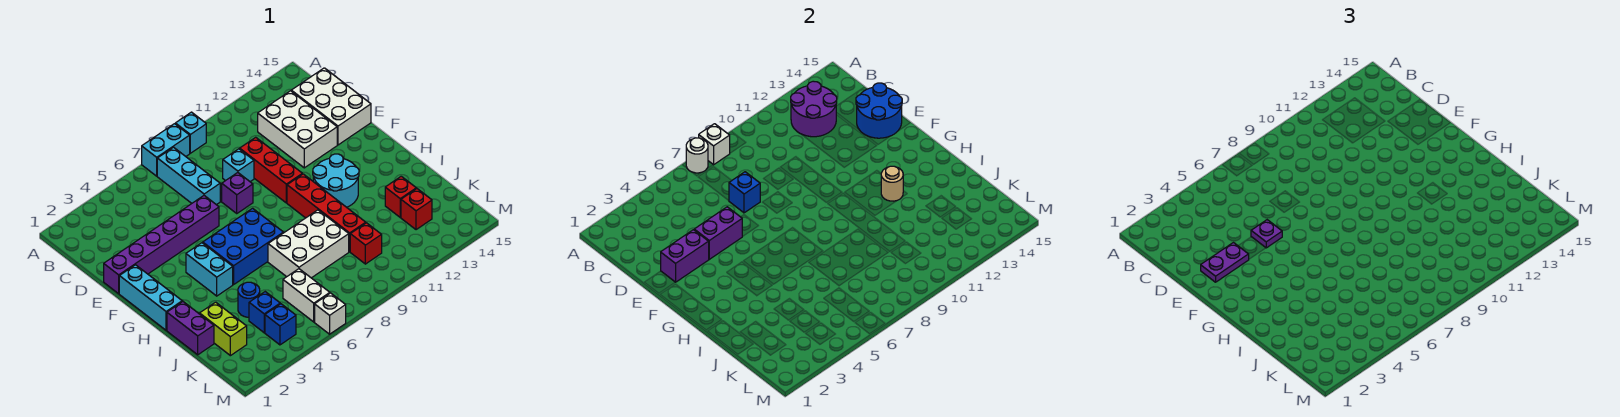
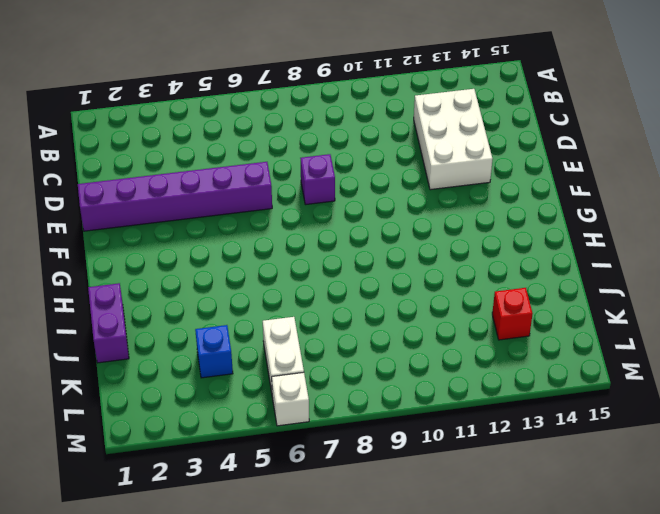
none -> cyan brick A7:A8 level 1
none -> cyan brick A9 level 1
none -> cyan brick B7:D7 level 1
none -> white brick C14:E15 level 1

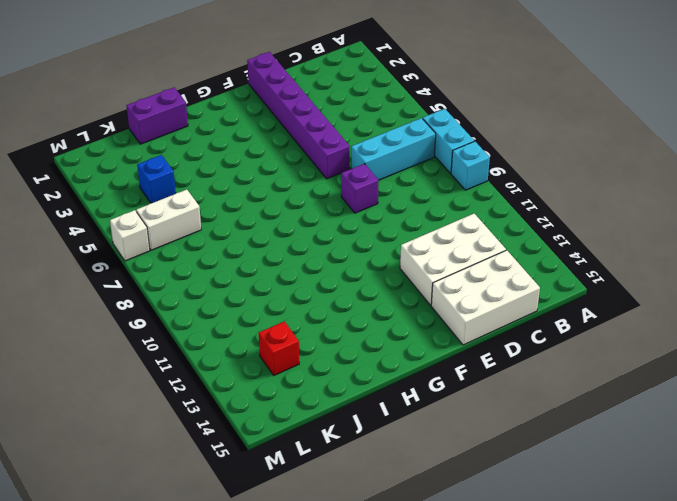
none -> cyan brick D9 level 1
none -> red brick D10:F10 level 1
none -> cyan brick F1:H1 level 1
none -> cyan brick G4:H4 level 1

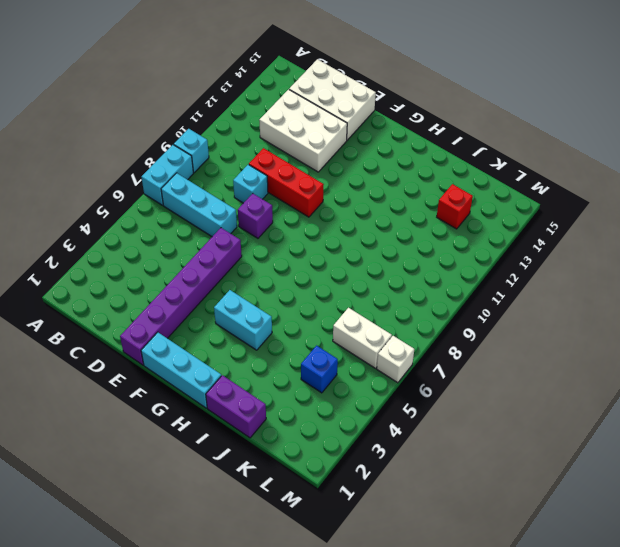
none -> blue brick G5:H7 level 1
none -> red brick G10:J10 level 1
none -> cyan round brick G11:H12 level 1
none -> white brick I7:J9 level 1

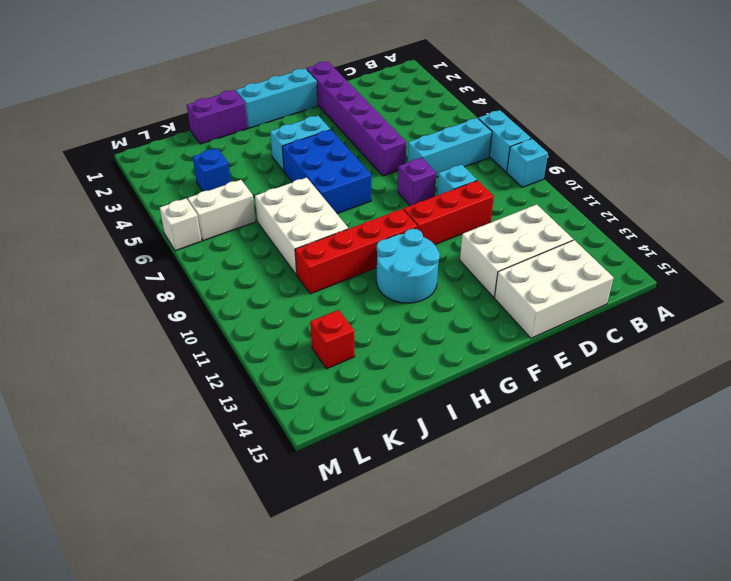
none -> lime brick J2:K2 level 1
none -> blue round brick J4 level 1
none -> red brick J13 level 1
none -> red brick K10 level 1

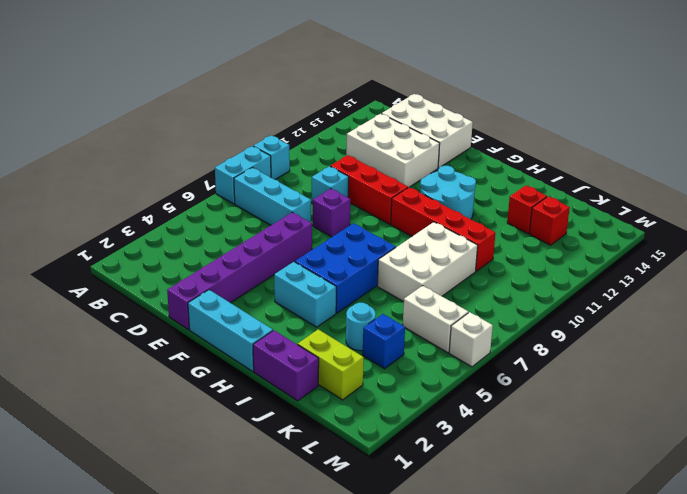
cyan round brick J4 level 1 -> blue round brick J4 level 1
none -> red brick K10 level 1
none -> blue brick L4 level 1
none -> white round brick A7 level 2
none -> white brick A8 level 2

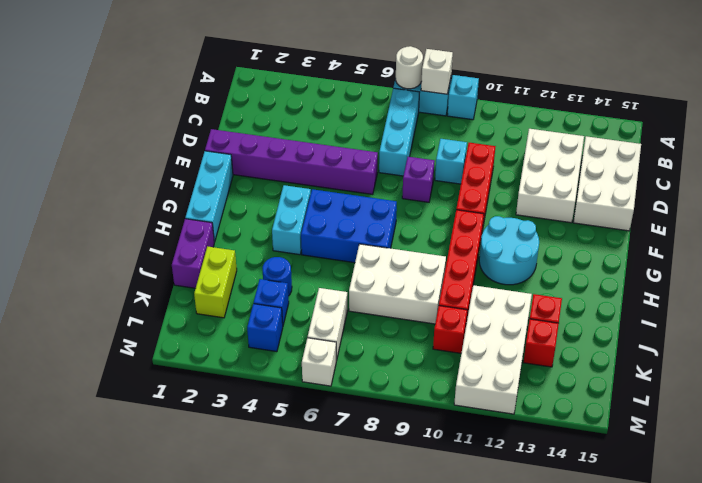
white brick J11:M12 level 1 -> none
none -> purple round brick B12:C13 level 2
none -> blue brick D7 level 2
none -> blue round brick D14:E15 level 2
none -> purple brick E2:E3 level 2

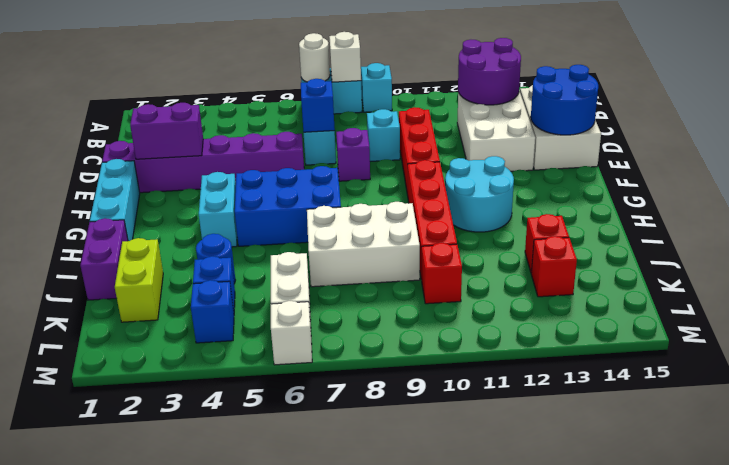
none -> purple brick E4:E5 level 2
none -> tan round brick H12 level 2
none -> purple plate E2:E3 level 3
none -> purple plate E5 level 3

